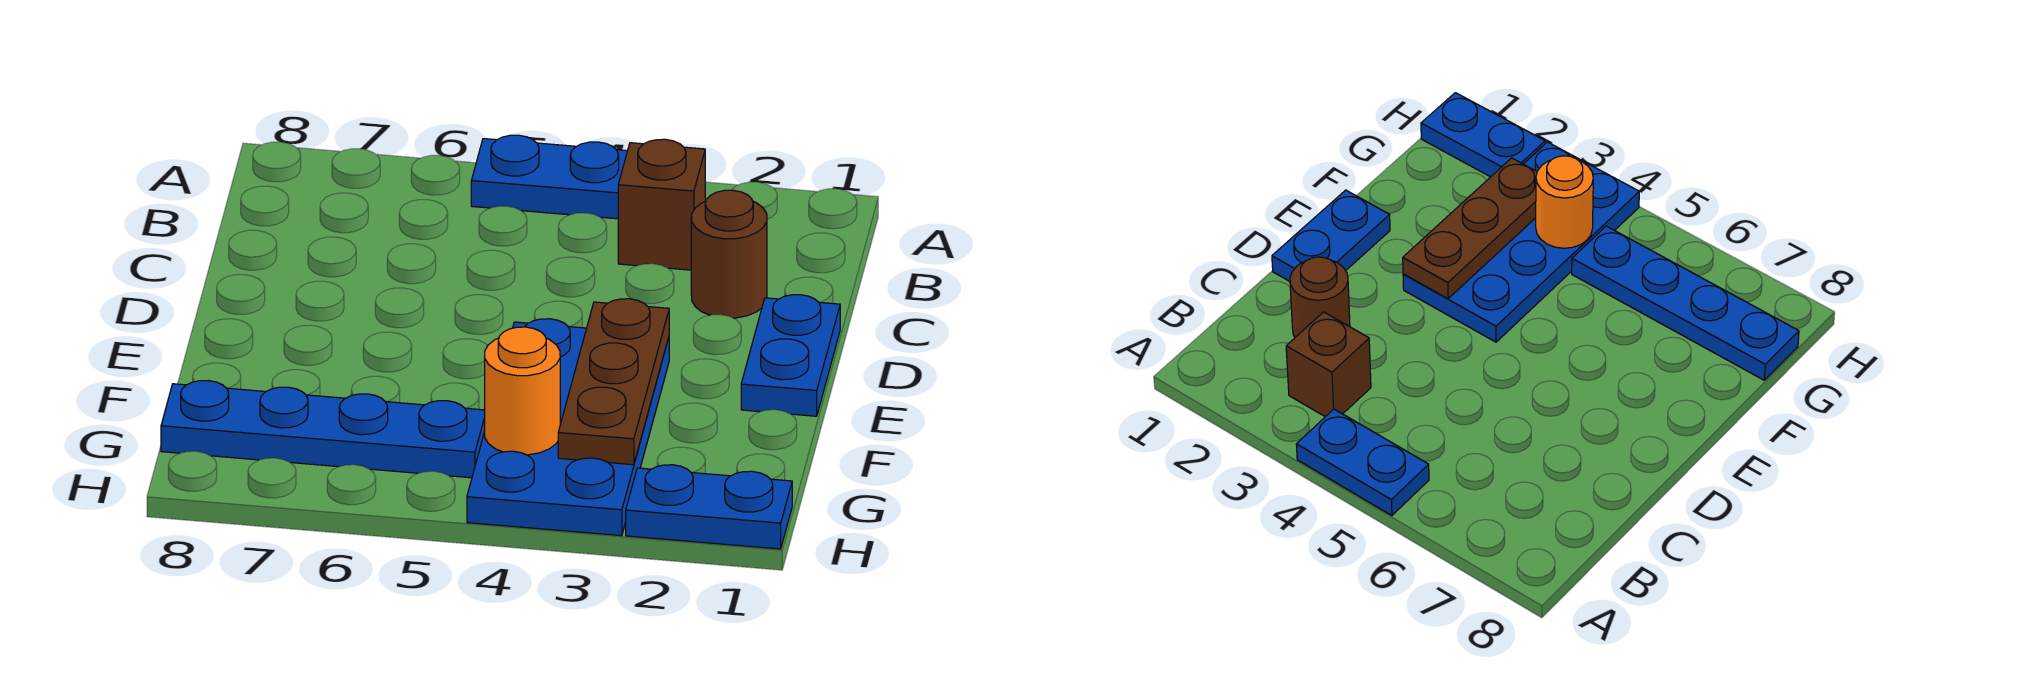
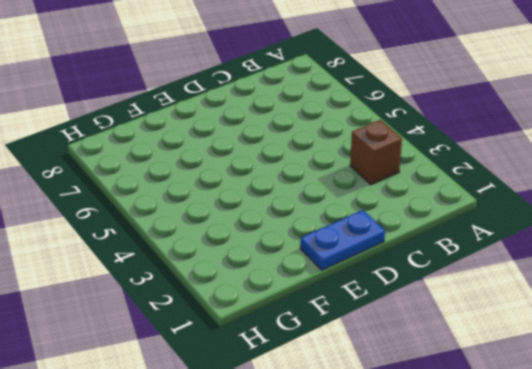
none -> blue plate A4:A5 level 1
none -> brown round brick C2 level 1

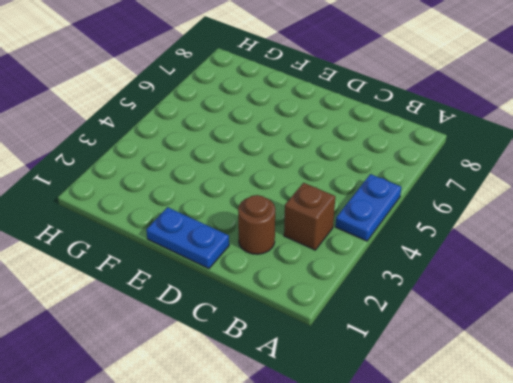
none -> blue plate E3:H4 level 1
none -> blue plate G5:G8 level 1

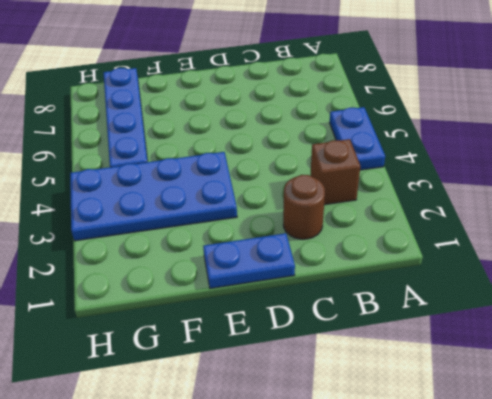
none -> blue plate H1:H2 level 1
none -> brown plate E3:G3 level 2

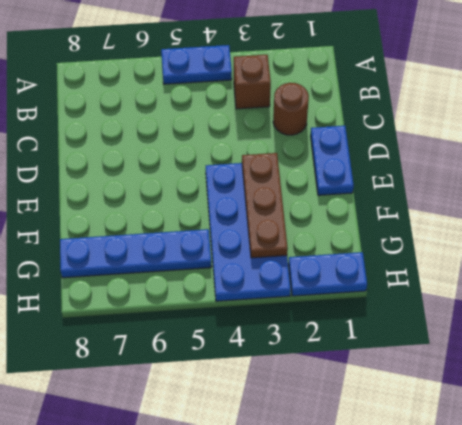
none -> orange round brick G4 level 2

